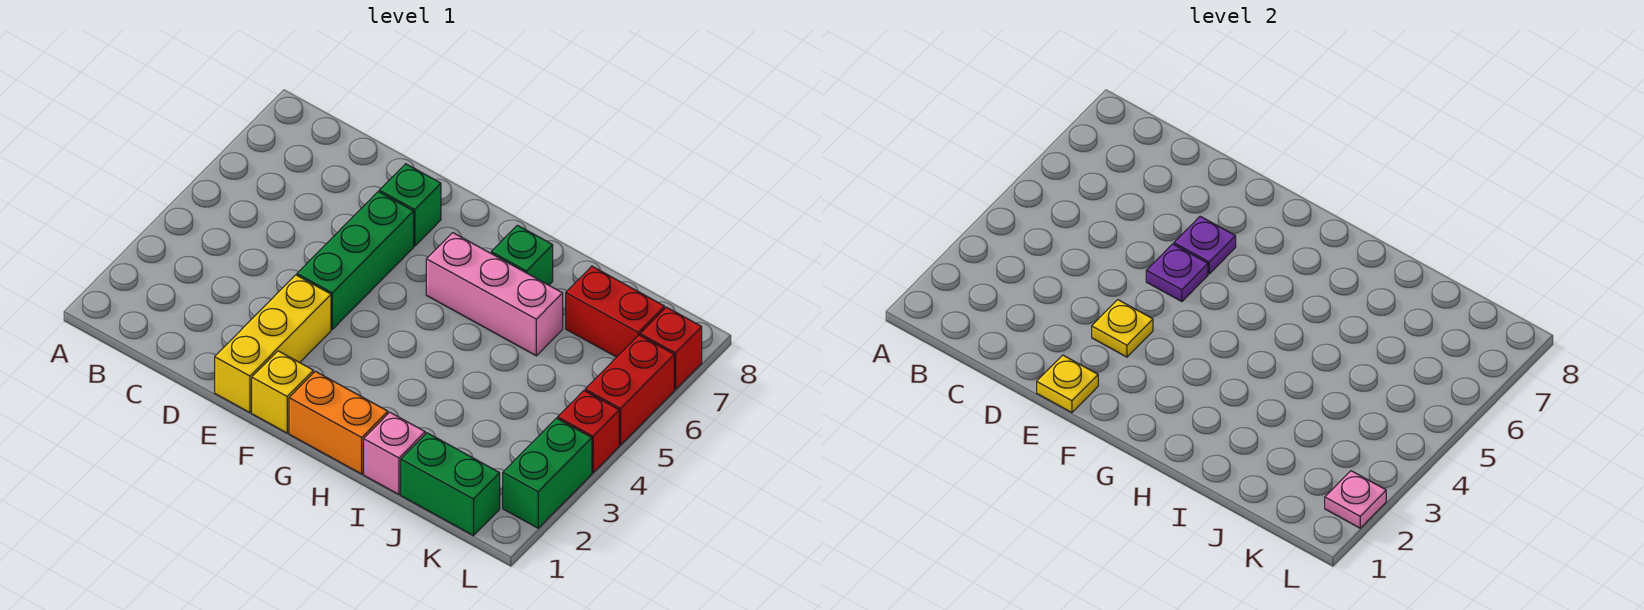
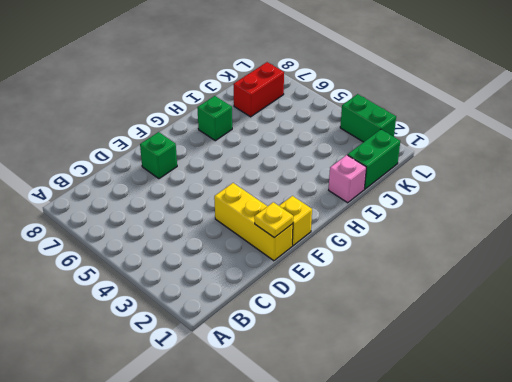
none -> green brick E4:E6 level 1
none -> orange brick G1:H1 level 1
none -> pink brick G6:I6 level 1

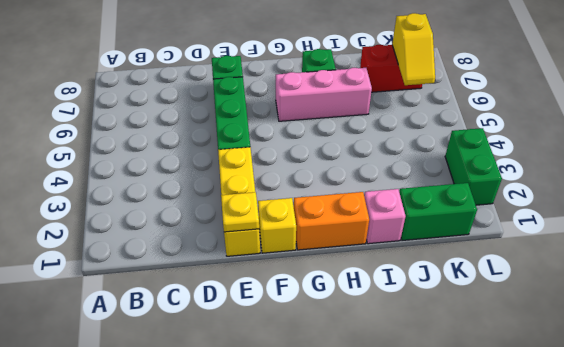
yellow slope K6:K7 level 2 top 7 -> none
none -> red brick L4 level 1
none -> red brick L5:L6 level 1
none -> red brick L7 level 1

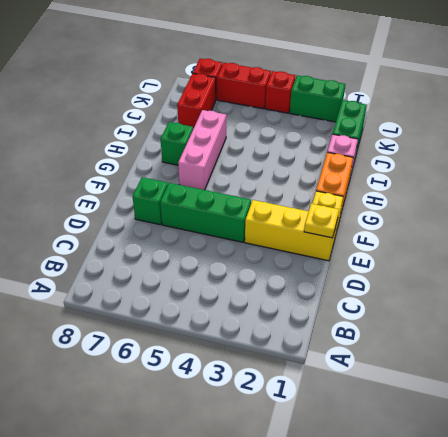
none -> yellow plate E3 level 2
none -> purple plate E5 level 2
none -> purple plate E6 level 2

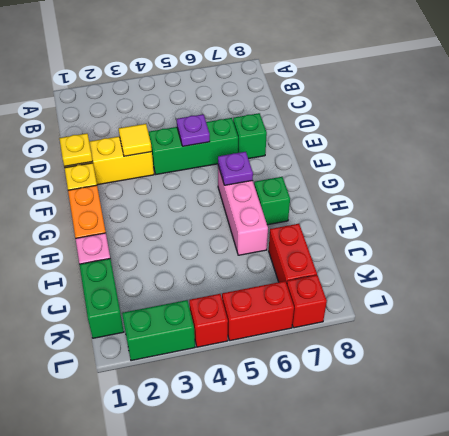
yellow tile E3 level 2 -> yellow plate E3 level 2
purple plate G6 level 2 -> purple plate E6 level 2
none -> pink plate L2 level 2

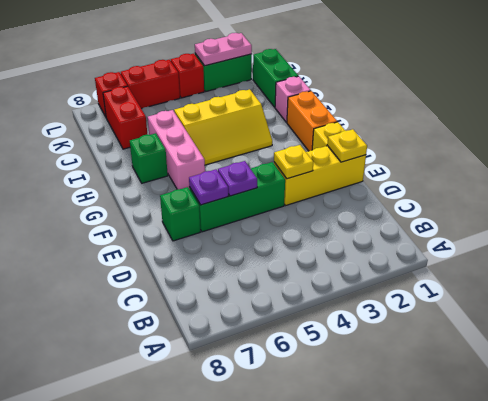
yellow slope H3:I5 level 1 top I -> none
pink plate L2:L3 level 2 -> pink plate L2 level 2

